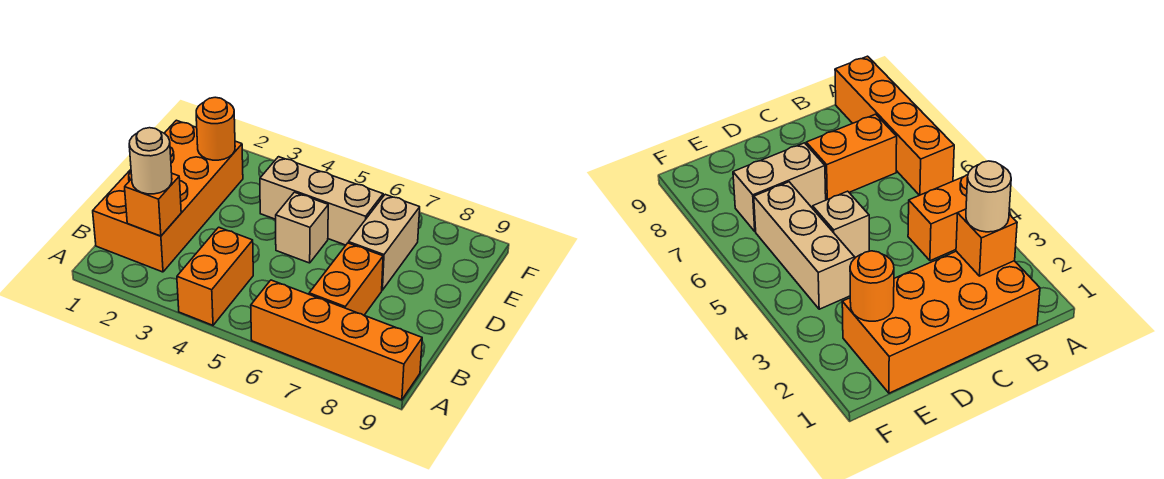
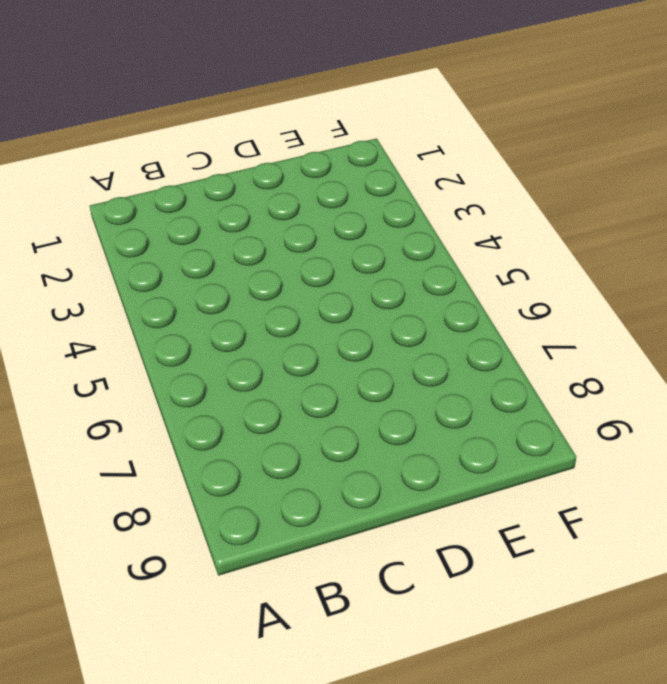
none -> orange brick A4:B4 level 1
none -> orange brick A6:A9 level 1

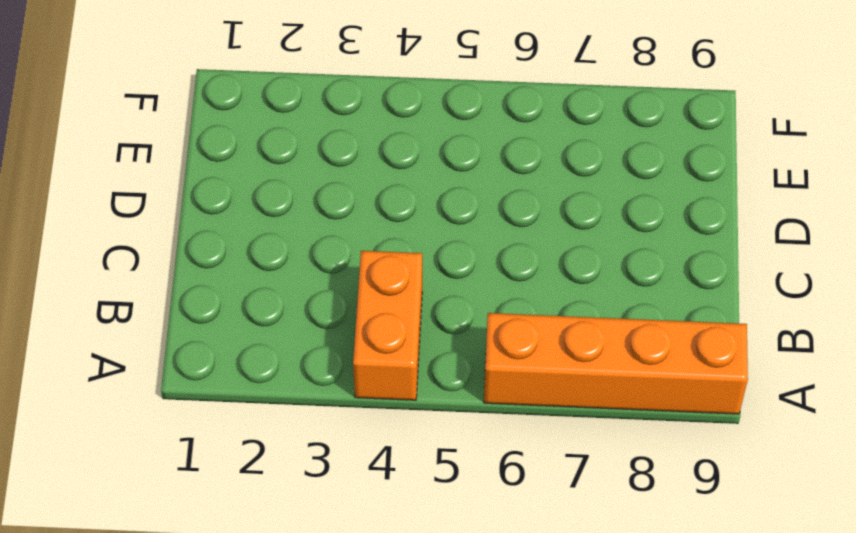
none -> orange brick B1:E2 level 1
none -> orange brick B7:C7 level 1

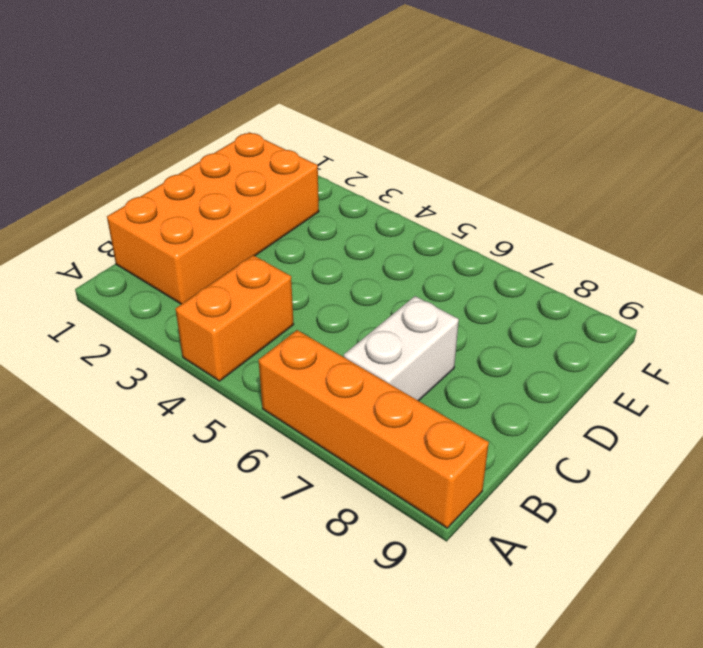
white brick B7:C7 level 1 -> orange brick B7:C7 level 1
none -> tan brick D5 level 1
none -> tan brick D7:E7 level 1

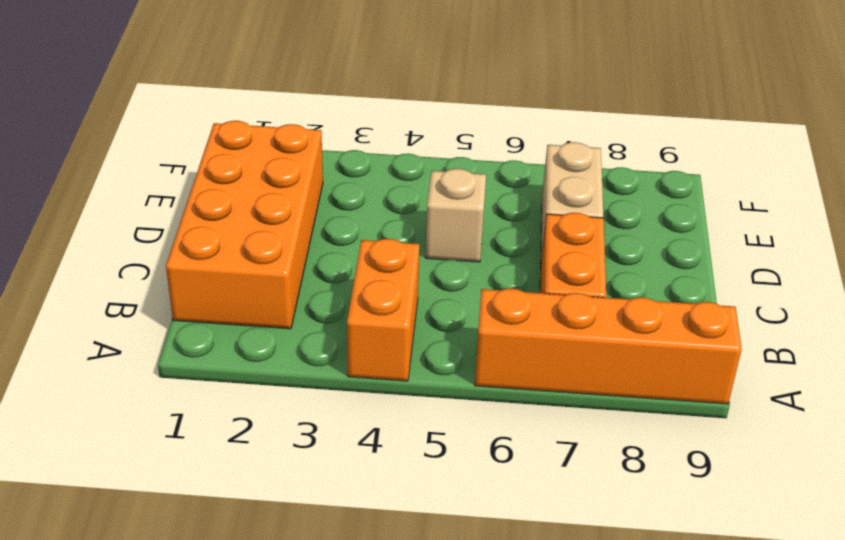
none -> tan brick E4:E6 level 1
none -> orange brick B2 level 2

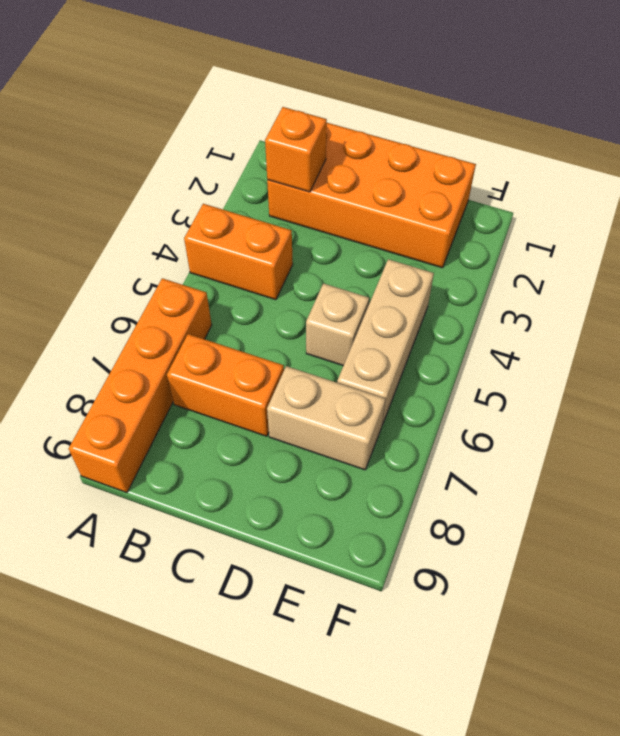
none -> orange round brick E2 level 2
none -> tan round brick B2 level 3

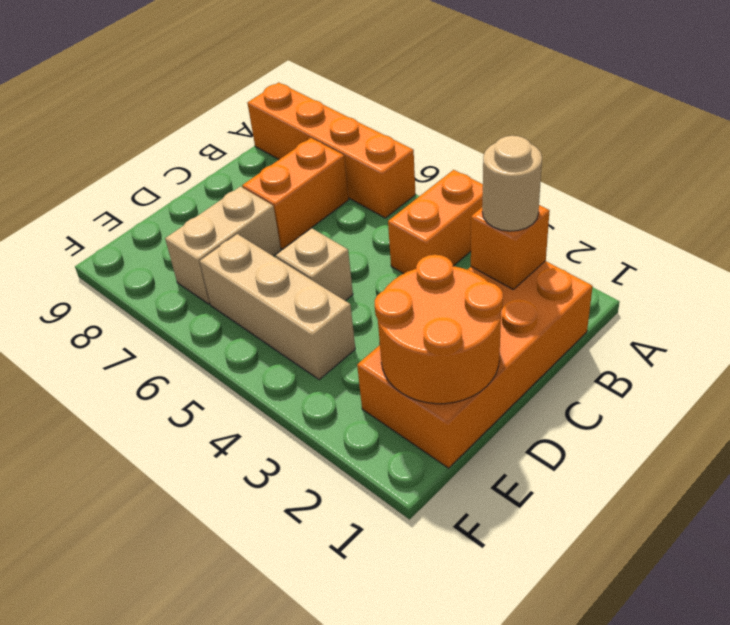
orange round brick D1:E2 level 2 -> orange round brick E2 level 2

